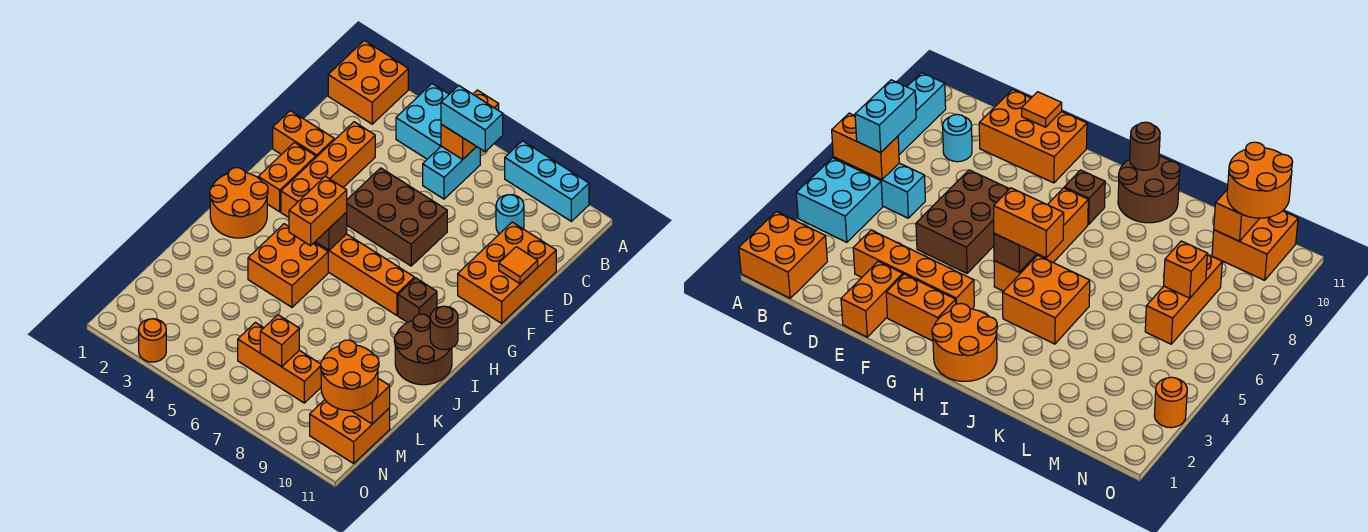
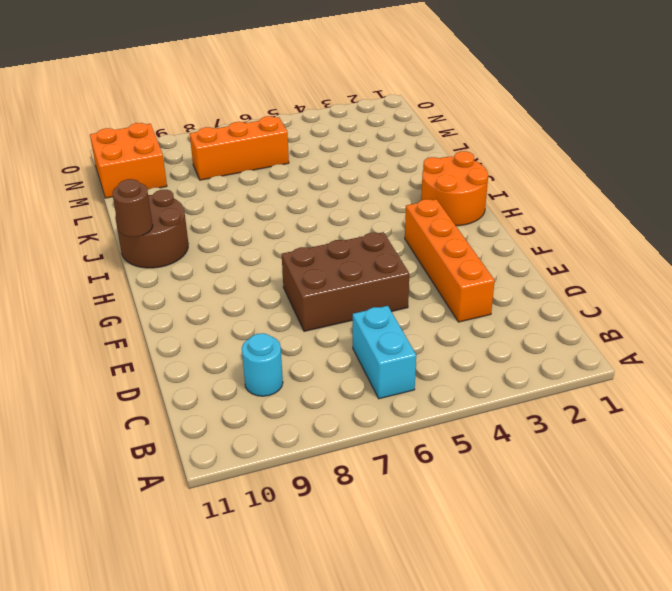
none -> orange brick A1:B2 level 1
none -> cyan brick A4:B5 level 1
none -> cyan brick A8:A10 level 1

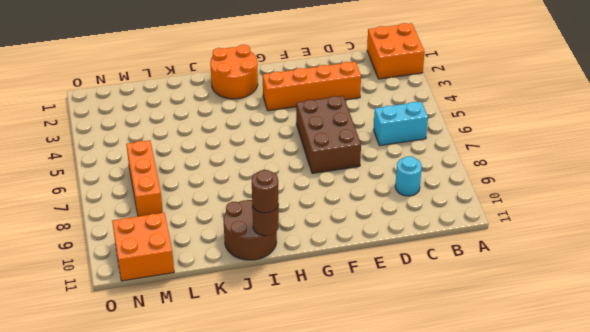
brown round brick I11 level 3 -> none
none -> cyan brick A4:B5 level 1
none -> cyan brick A8:A10 level 1
none -> orange brick D10:F11 level 1

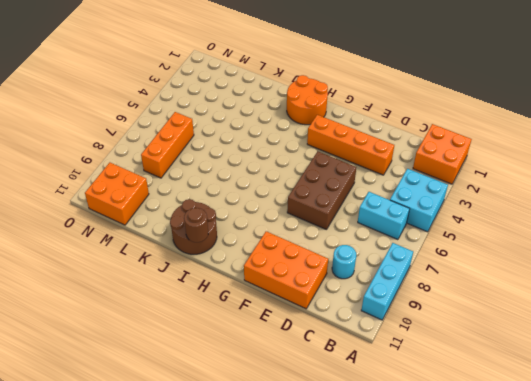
none -> orange brick E1:E2 level 1
none -> orange brick F2:G2 level 1
none -> orange brick H5:H8 level 1

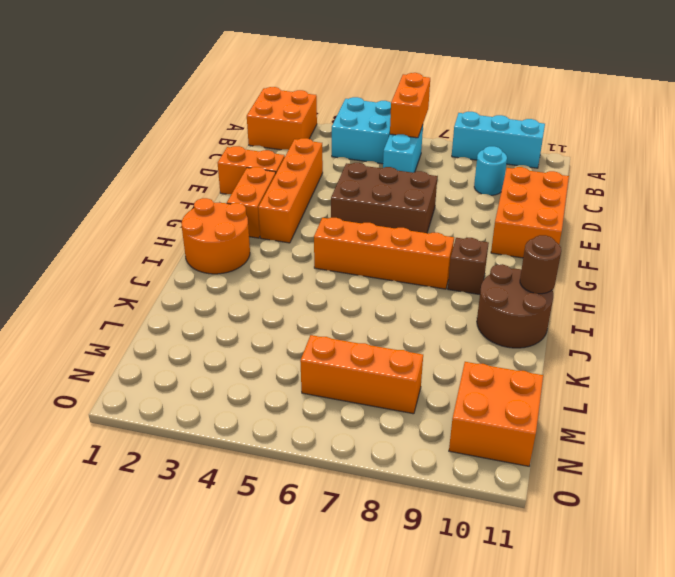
none -> orange brick I4:J5 level 1
none -> orange round brick O3 level 1
none -> orange tile E11 level 2

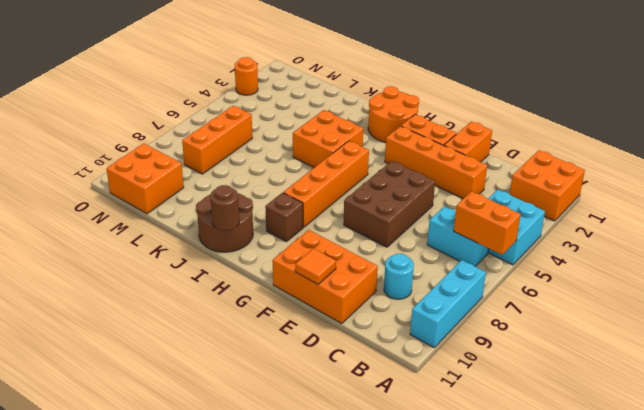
none -> brown brick H5 level 2
none -> orange brick M7 level 2
none -> orange brick M10:M11 level 2

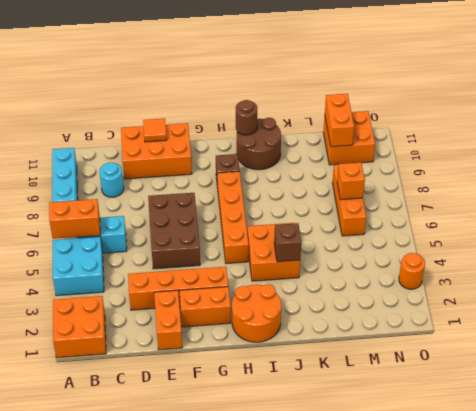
brown brick J4 level 2 -> brown brick H5 level 2
none -> cyan brick B6:B7 level 3
none -> orange brick H5:I5 level 3
none -> orange round brick M10:N11 level 3

